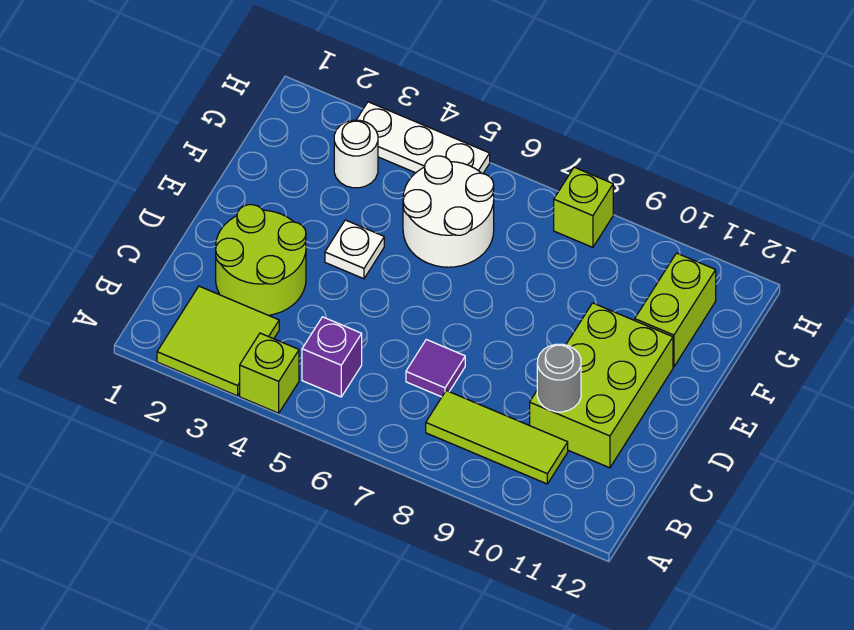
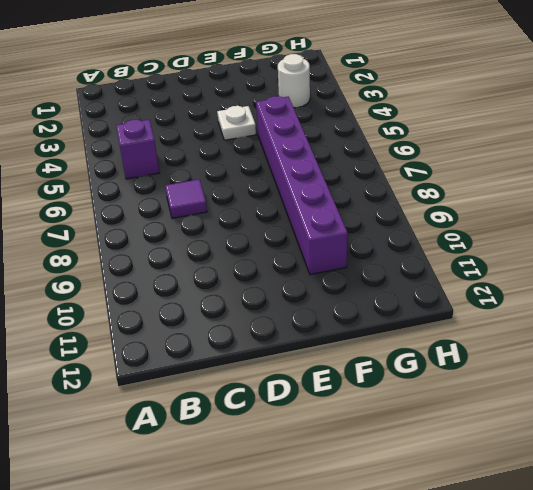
purple brick F5:F10 level 1 -> white round brick F5:G6 level 1
none -> lime tile A2:B3 level 1
none -> lime brick A4 level 1
none -> lime tile B8:B10 level 1

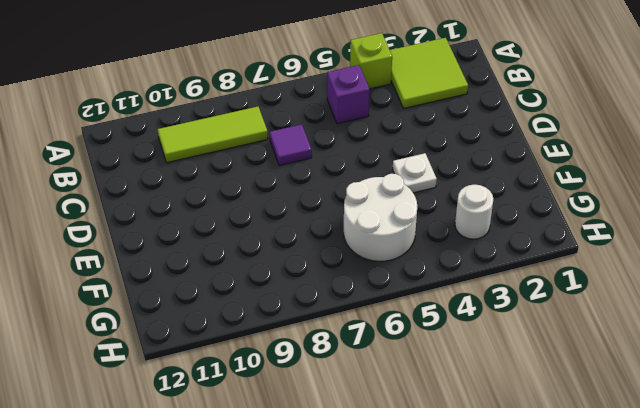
none -> lime round brick C2:D3 level 1
none -> lime brick C10:E11 level 1
none -> lime brick F11:G11 level 1

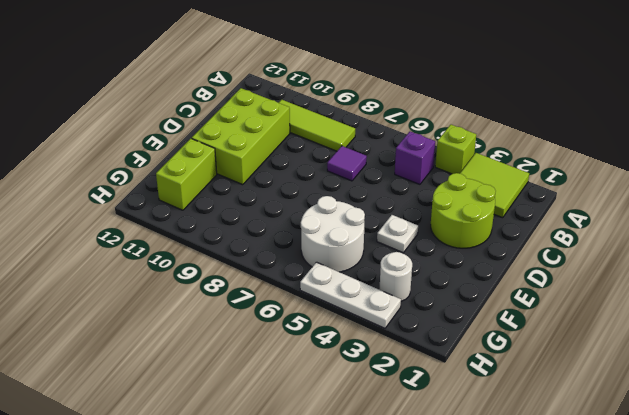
none -> lime brick H8 level 1
none -> grey round brick C10 level 2

